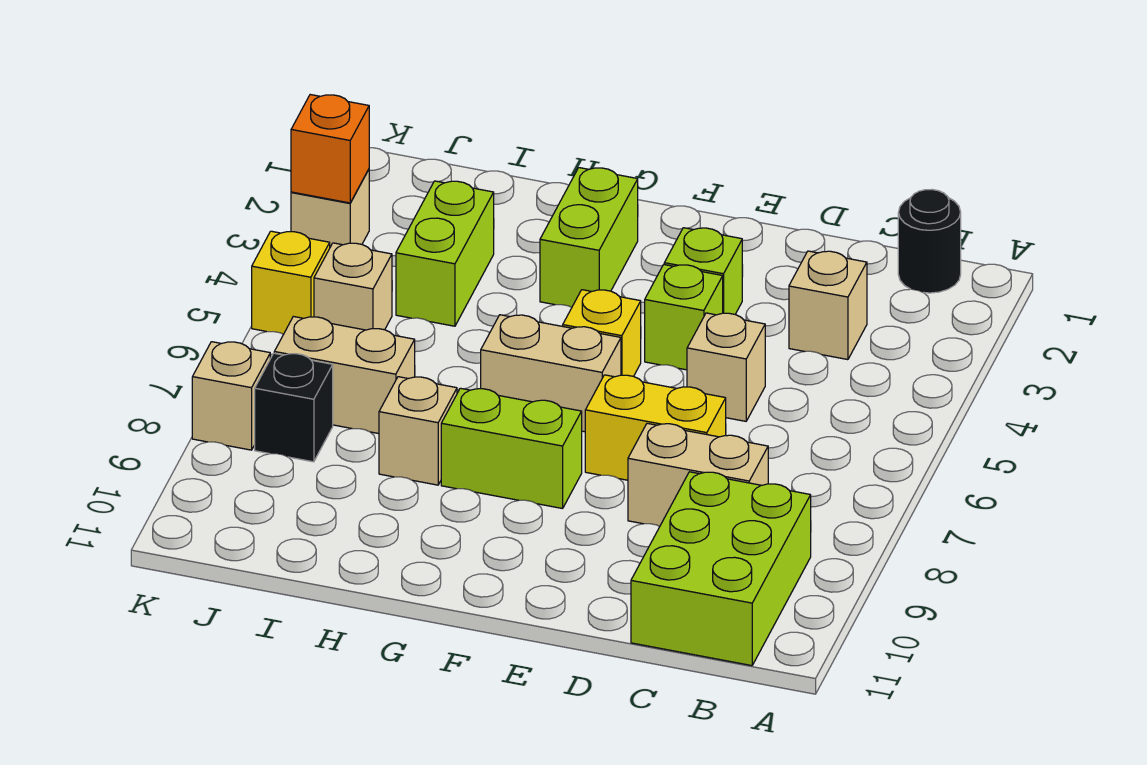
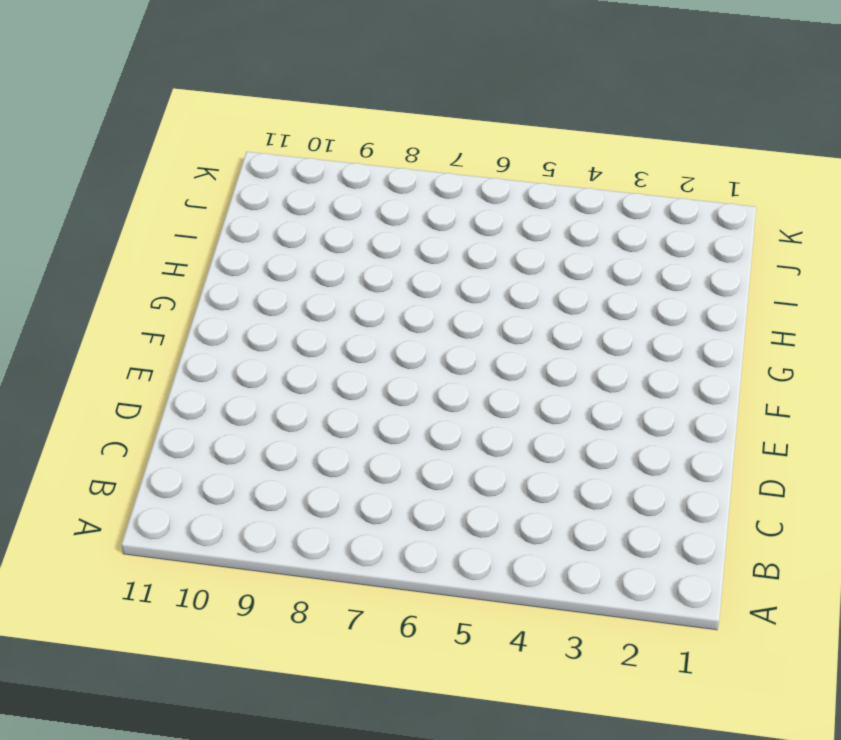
none -> black round brick B1 level 1
none -> lime brick B9:C11 level 1
none -> tan brick C3 level 1

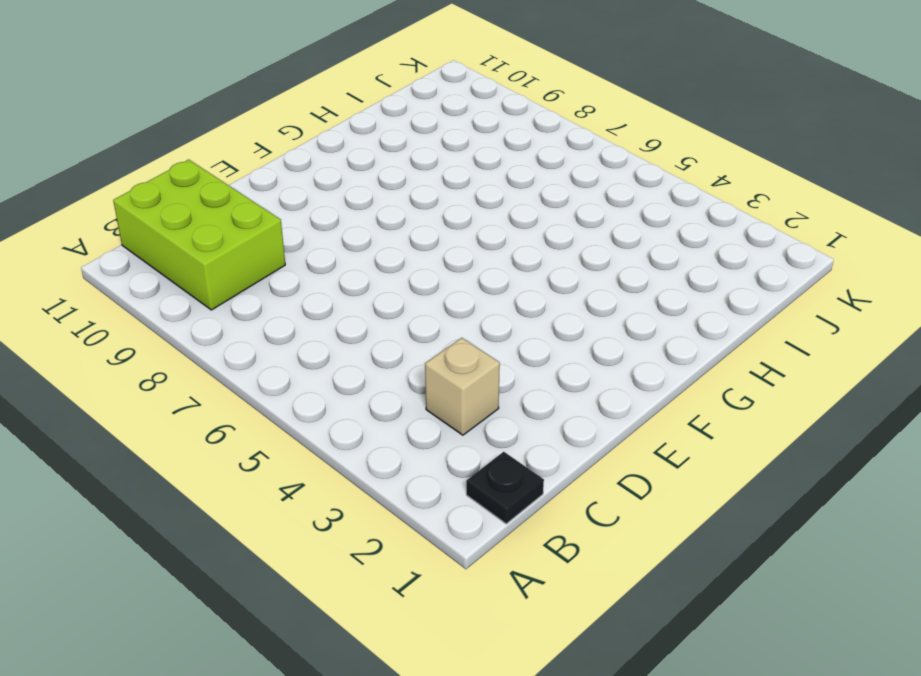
black plate B1 level 1 -> black round brick B1 level 1
none -> tan brick C8:D8 level 1
none -> tan brick D5 level 1
none -> yellow brick D7:E7 level 1

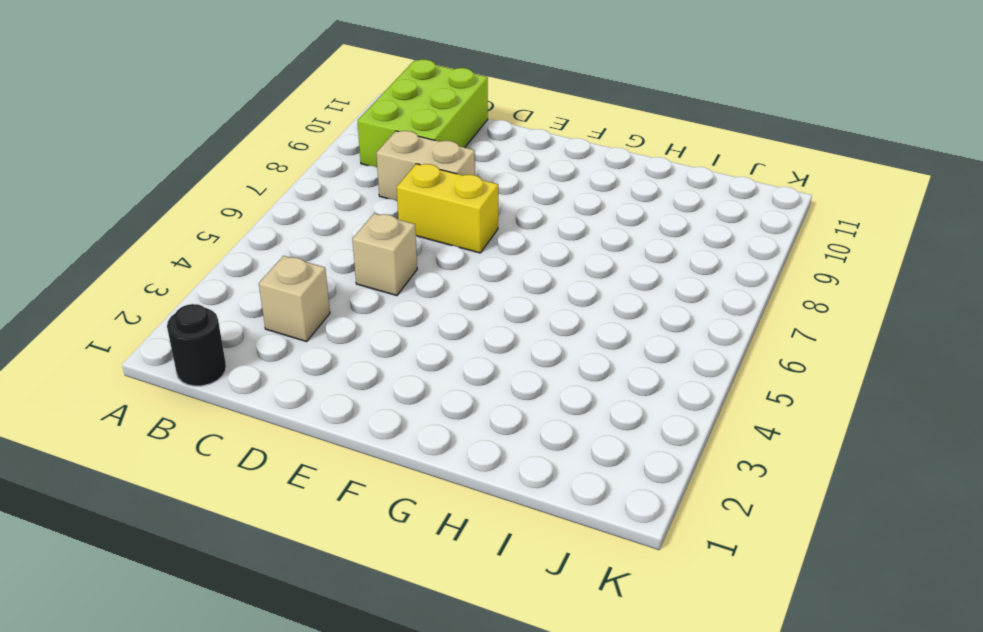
none -> lime brick E3 level 1
none -> lime brick E4 level 1
none -> yellow brick F5 level 1

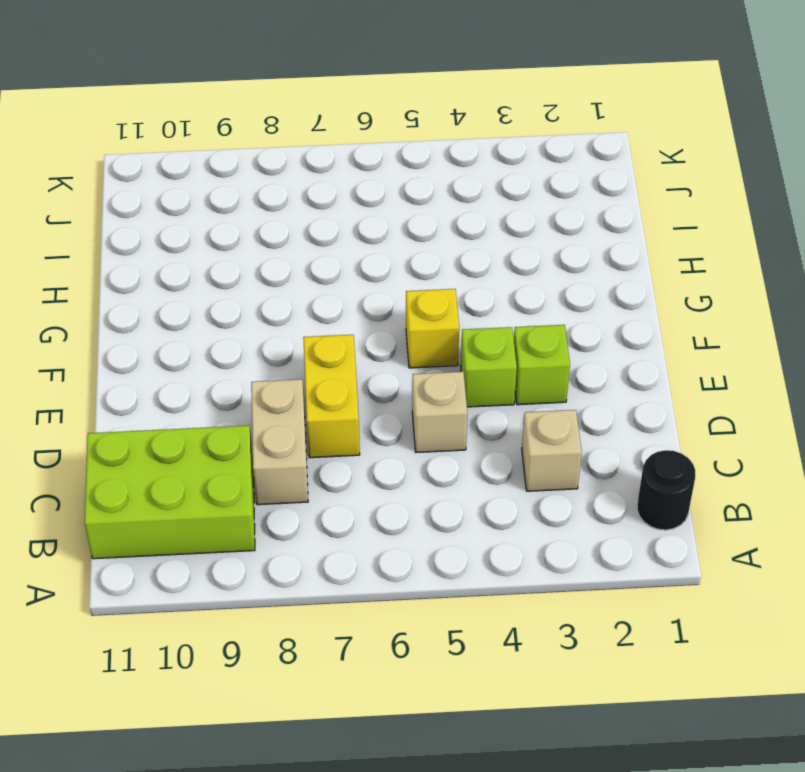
none -> tan brick F6:G6 level 1
none -> lime brick F8:G8 level 1
none -> lime brick G2:G3 level 1

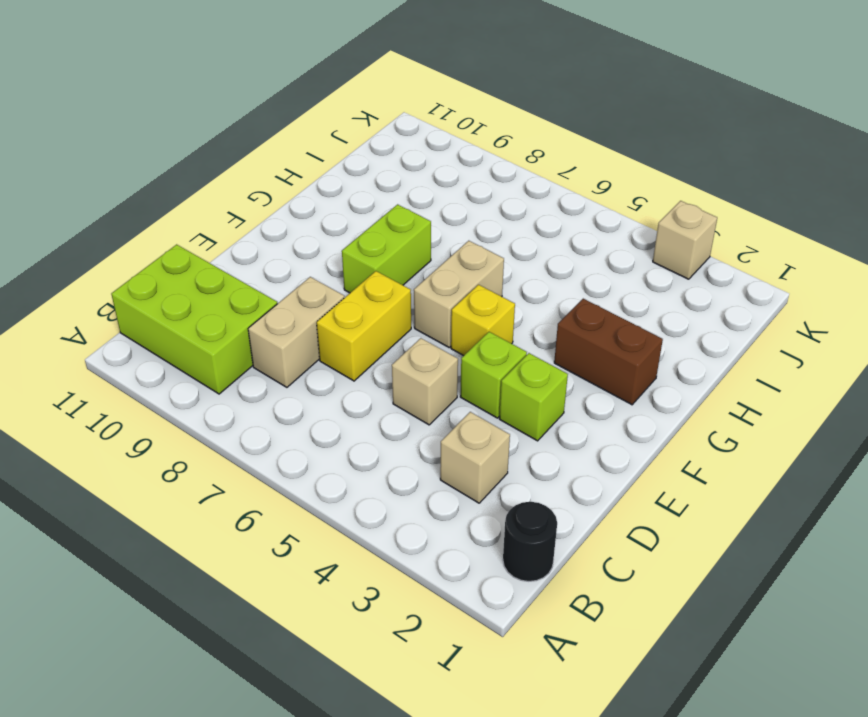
brown brick G2:G3 level 1 -> lime brick G2:G3 level 1
none -> tan brick H8 level 1
none -> lime brick I3:I4 level 1
none -> tan brick I7:J7 level 1

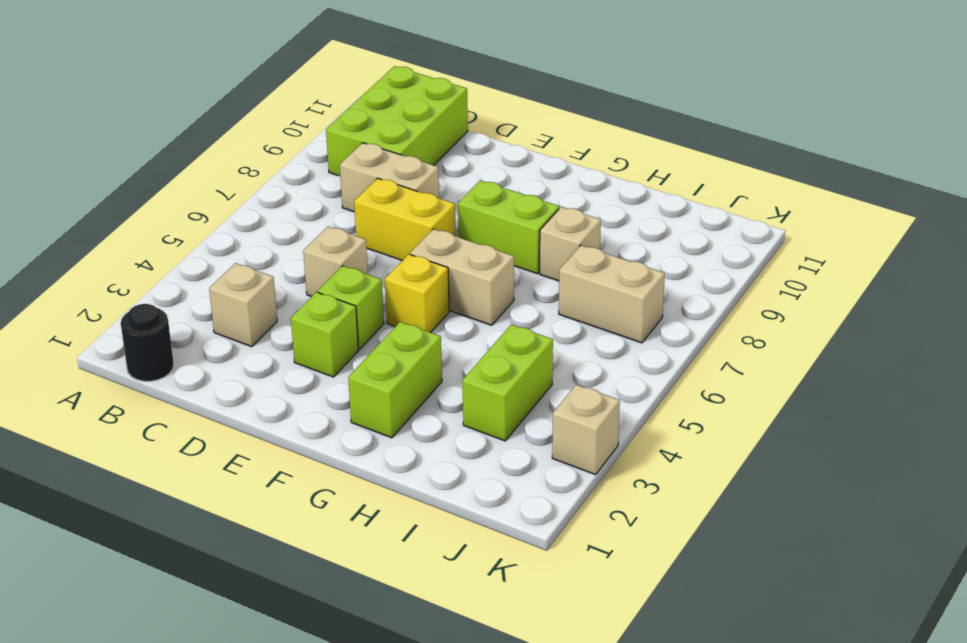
none -> tan brick J5 level 1
none -> black brick J8 level 1
none -> yellow brick K5 level 1

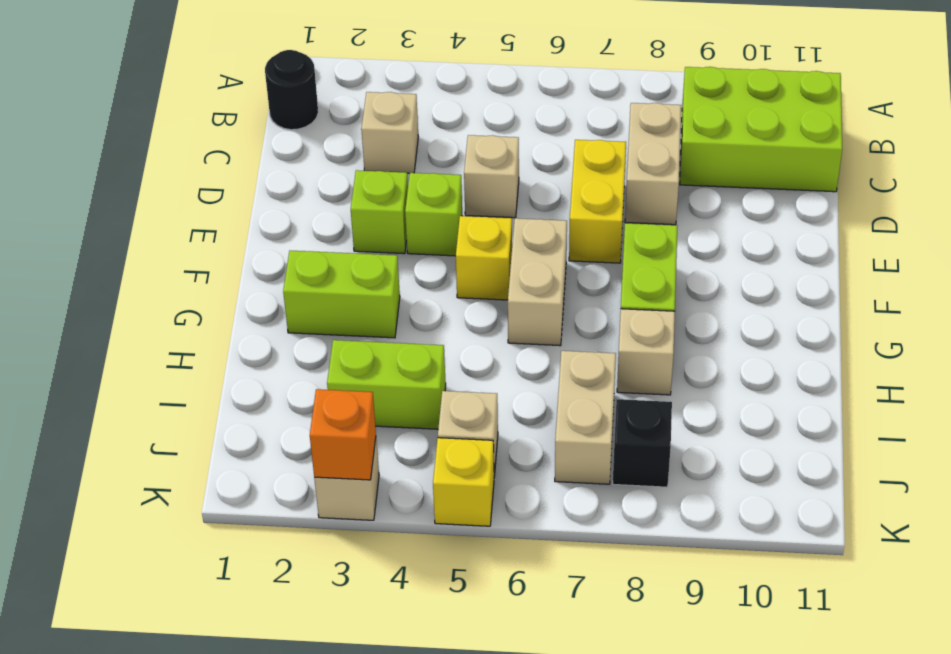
none -> tan brick K8 level 1

